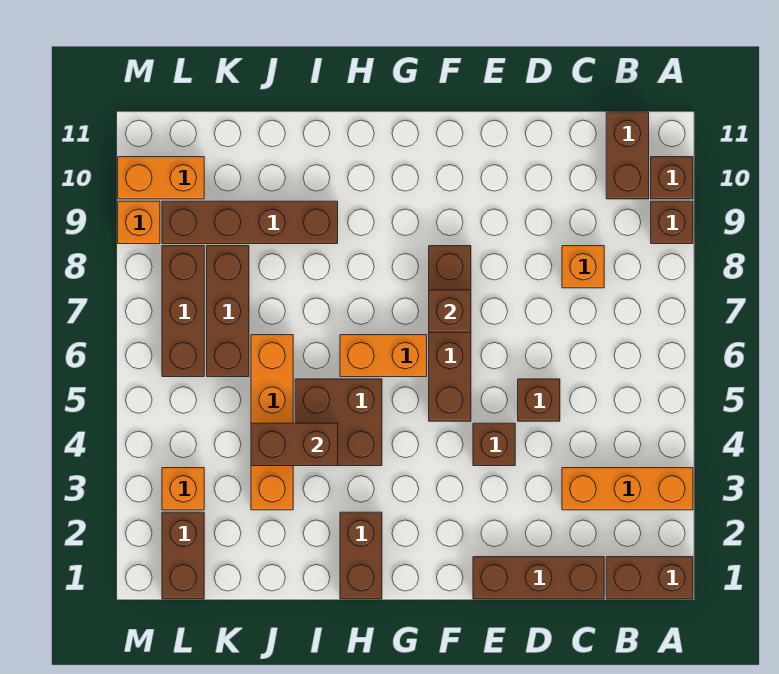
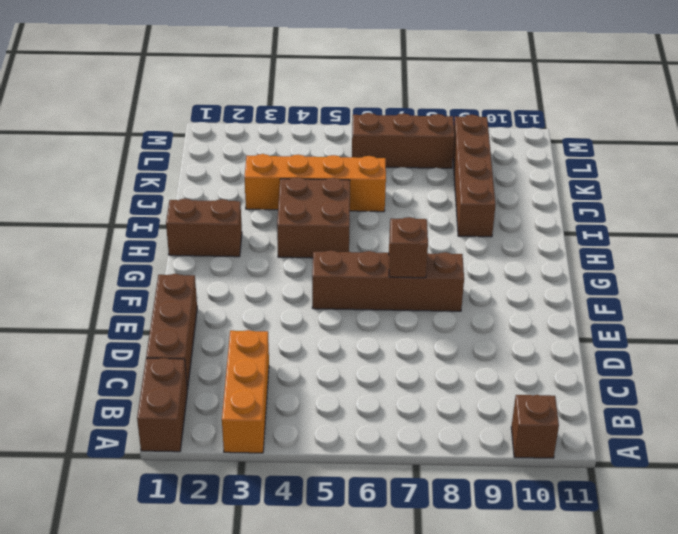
none -> brown brick A9 level 1
none -> brown brick B10:B11 level 1
none -> orange brick C8 level 1

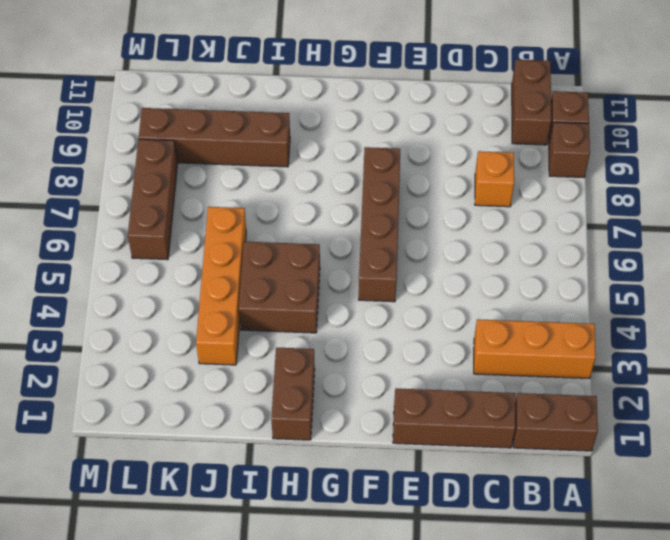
none -> brown brick D5 level 1
none -> brown brick E4 level 1
none -> orange brick G6:H6 level 1

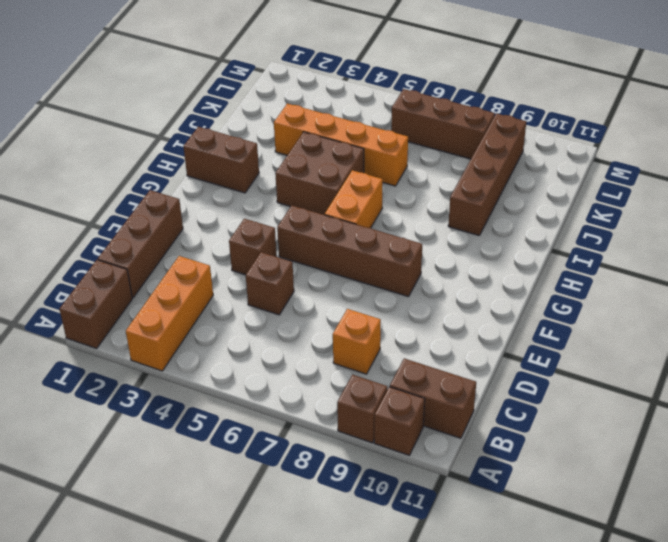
none -> brown brick K6:K8 level 1
none -> brown brick L1:L2 level 1
none -> orange brick L3 level 1

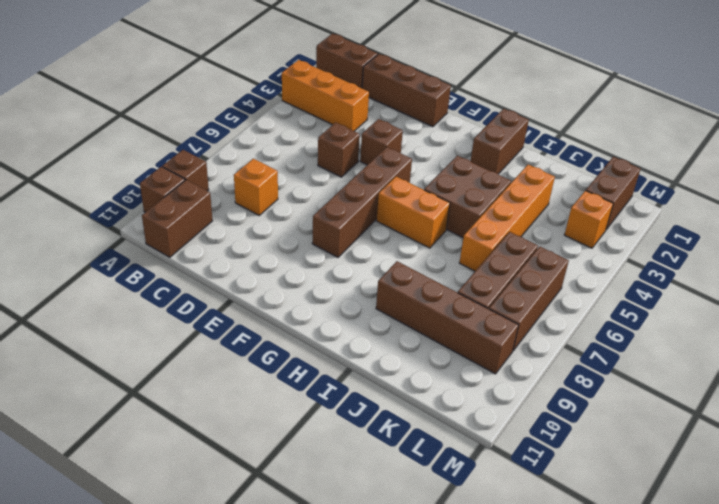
none -> orange brick L10:M10 level 1
none -> orange brick M9 level 1
none -> brown brick F7 level 2

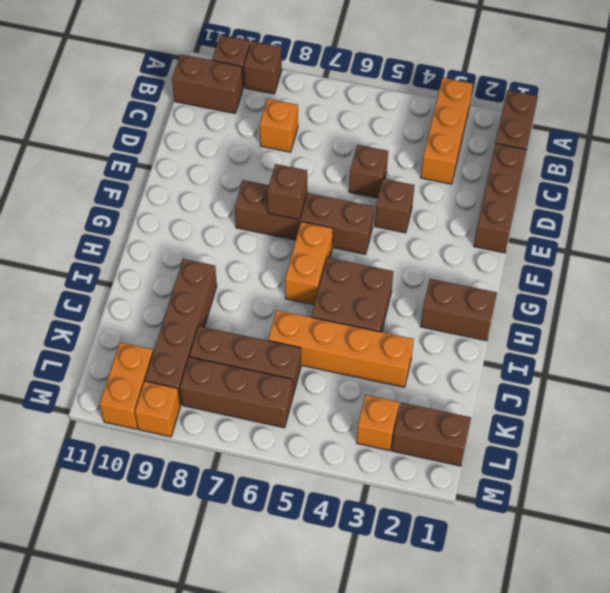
none -> brown brick I4:J4 level 2

